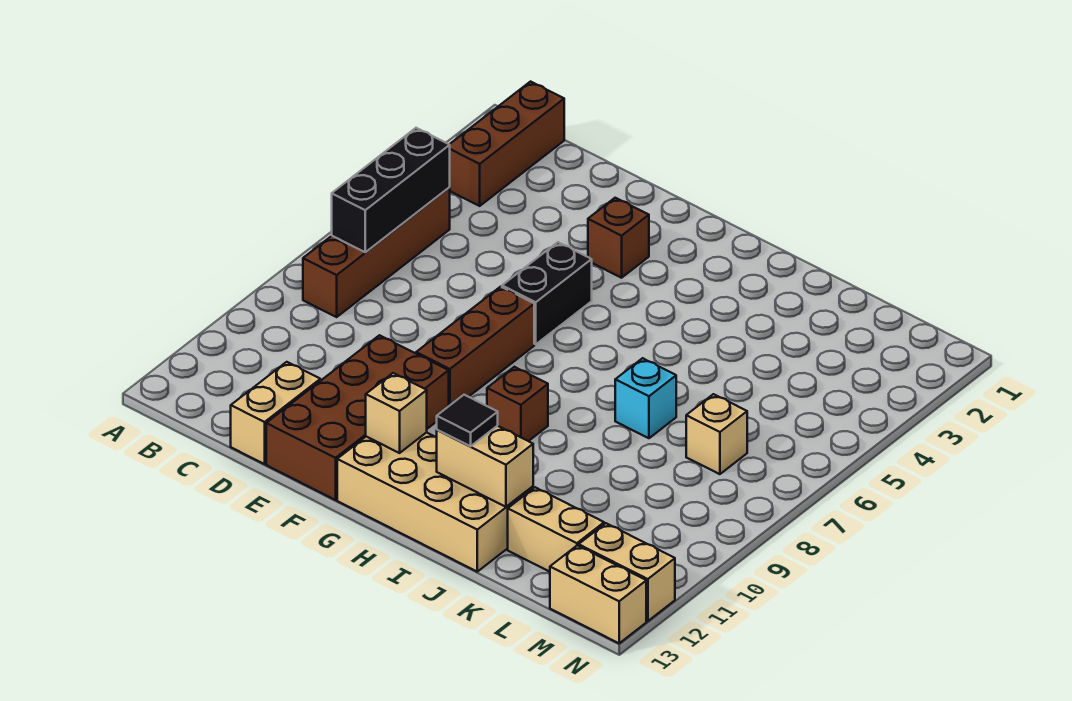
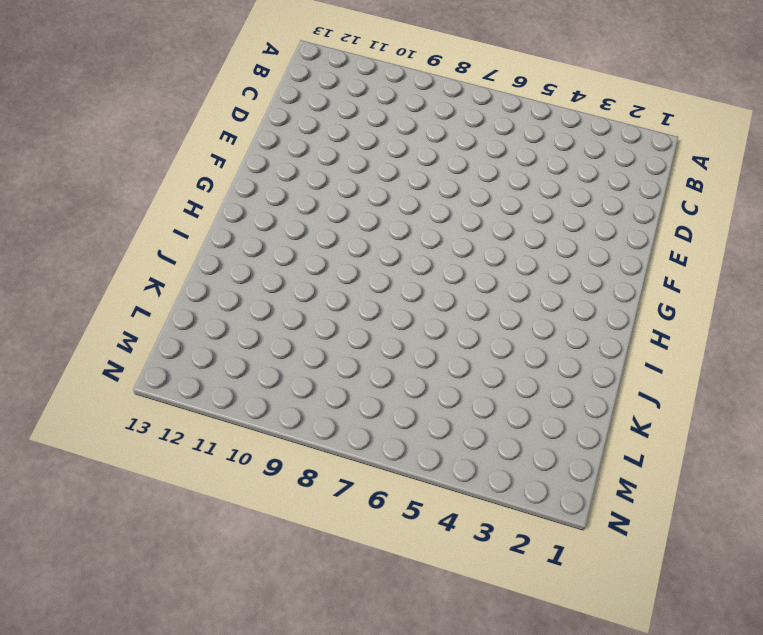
none -> brown brick B1:B3 level 1
none -> brown brick B5:B8 level 1
none -> tan brick D12:D13 level 1

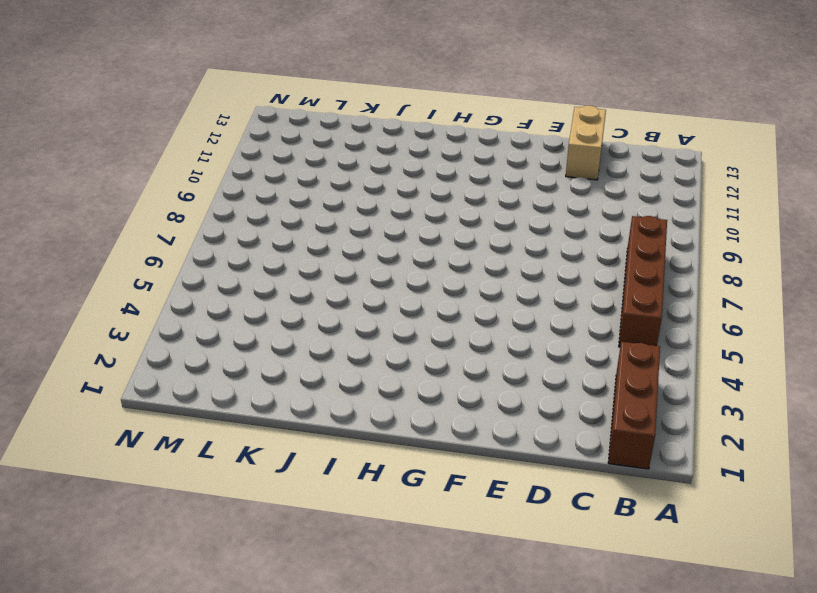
none -> brown brick E10:F13 level 1
none -> brown brick F3 level 1
none -> black brick F5:F6 level 1

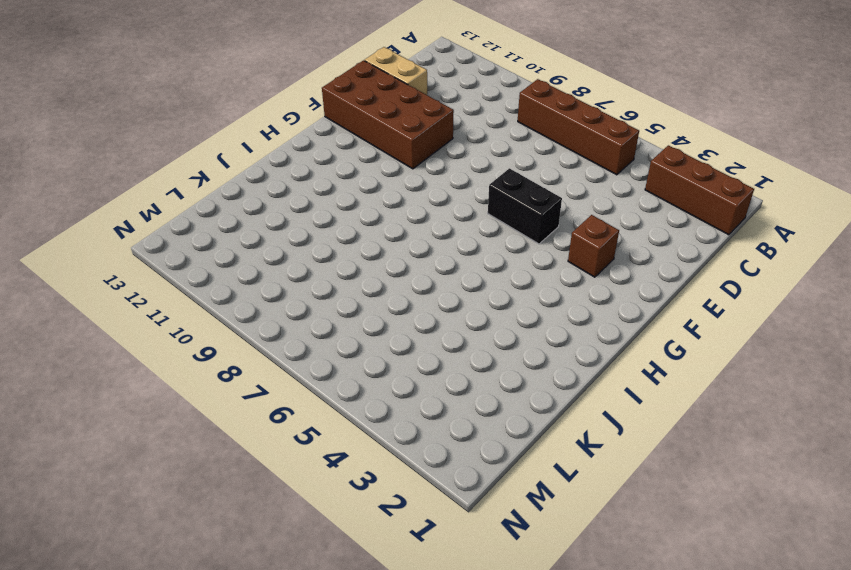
none -> brown brick F7:F9 level 1
none -> tan brick G12:J13 level 1
none -> brown brick H9 level 1

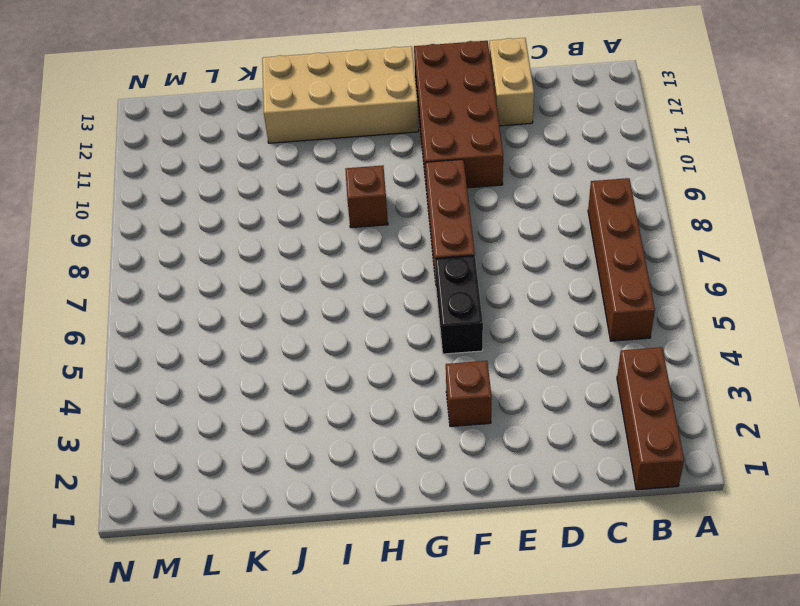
none -> cyan brick J7 level 1
none -> tan brick K12:L12 level 1
none -> tan brick L7 level 1

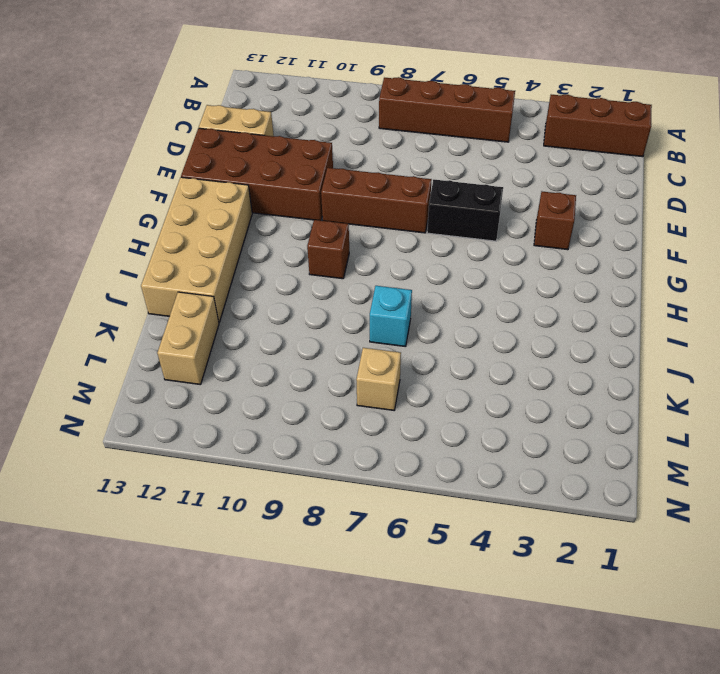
none -> tan brick M12:N12 level 1
none -> tan brick M13:N13 level 1
none -> black brick B5:B7 level 2

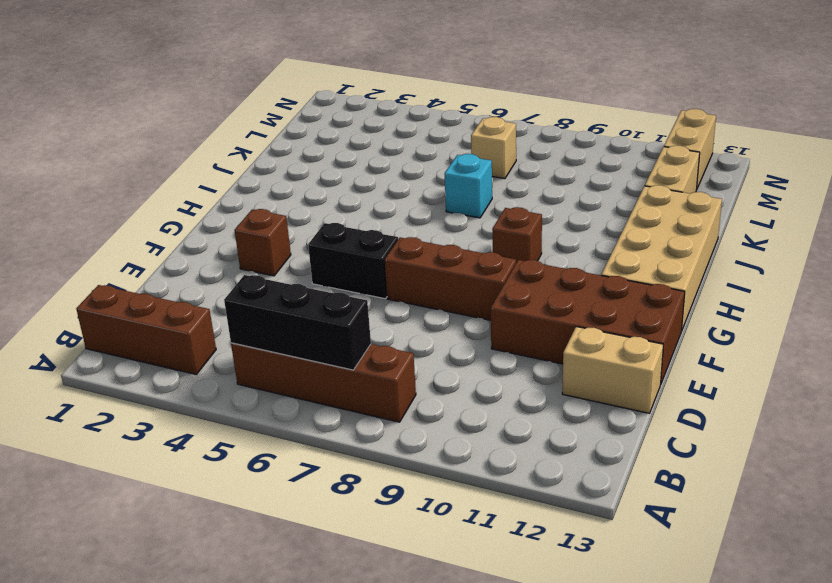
none -> tan brick M13:N13 level 1
none -> tan brick G12 level 2
none -> tan brick I12:J12 level 2

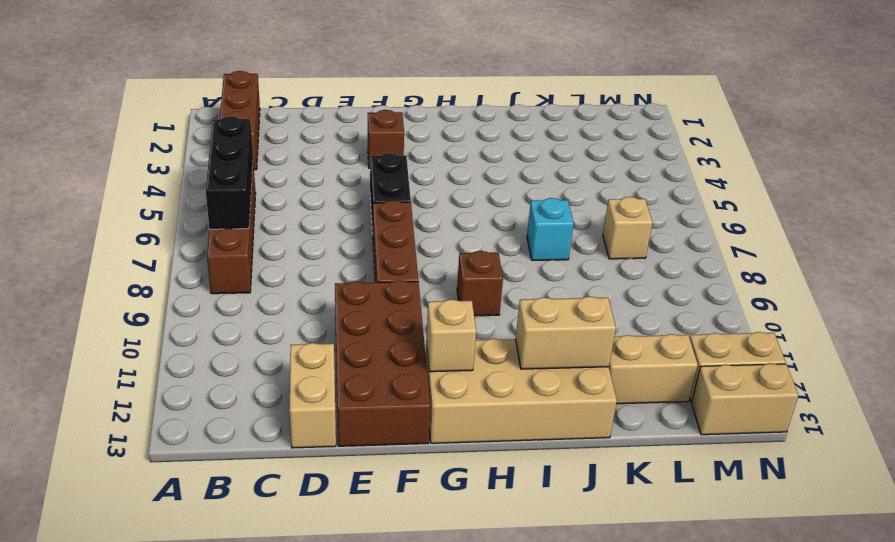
none -> black tile I12 level 3

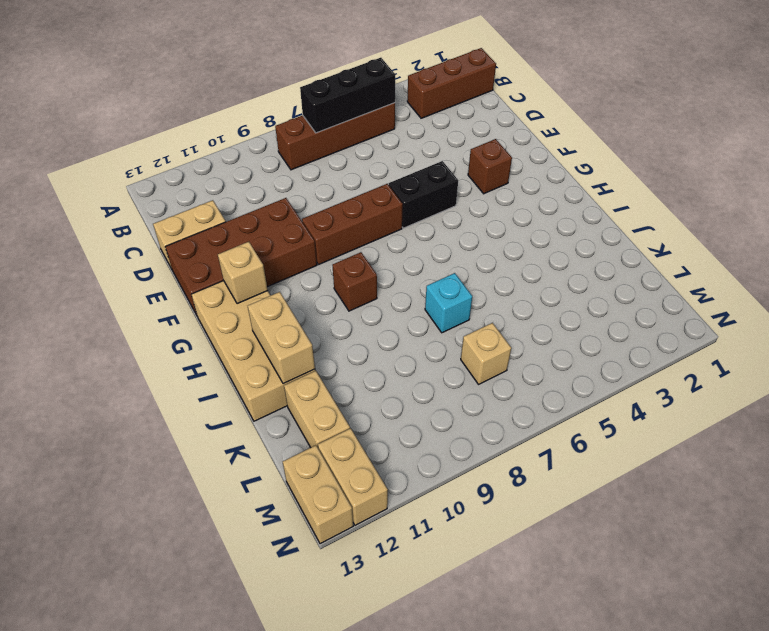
none -> black tile I12 level 3

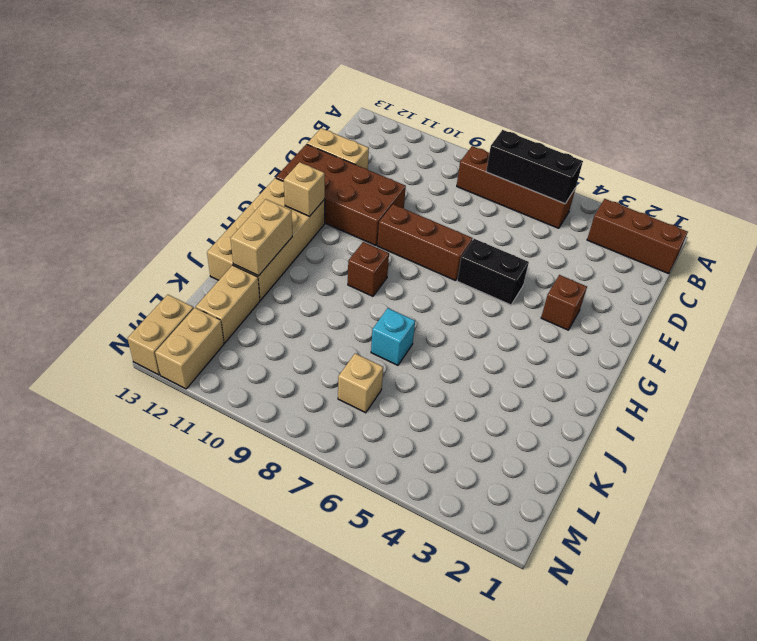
none -> black tile I12 level 3

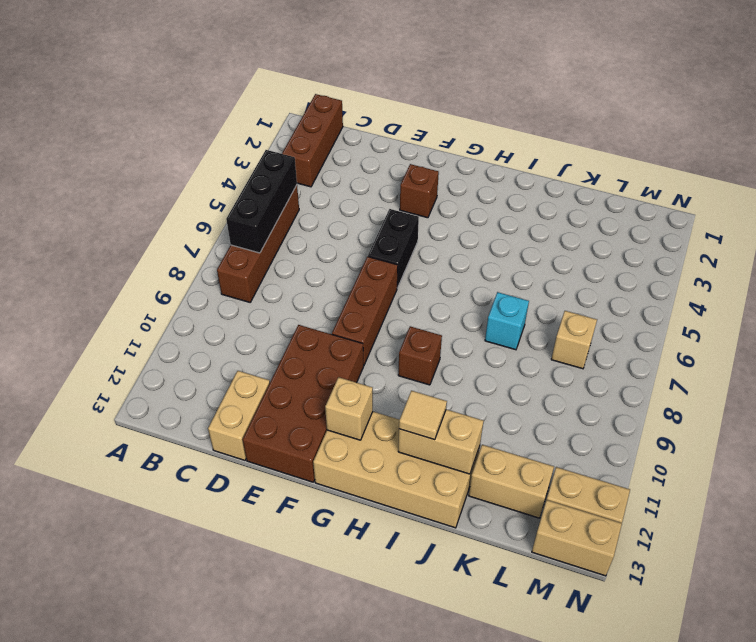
tan tile I12 level 3 -> black tile I12 level 3

